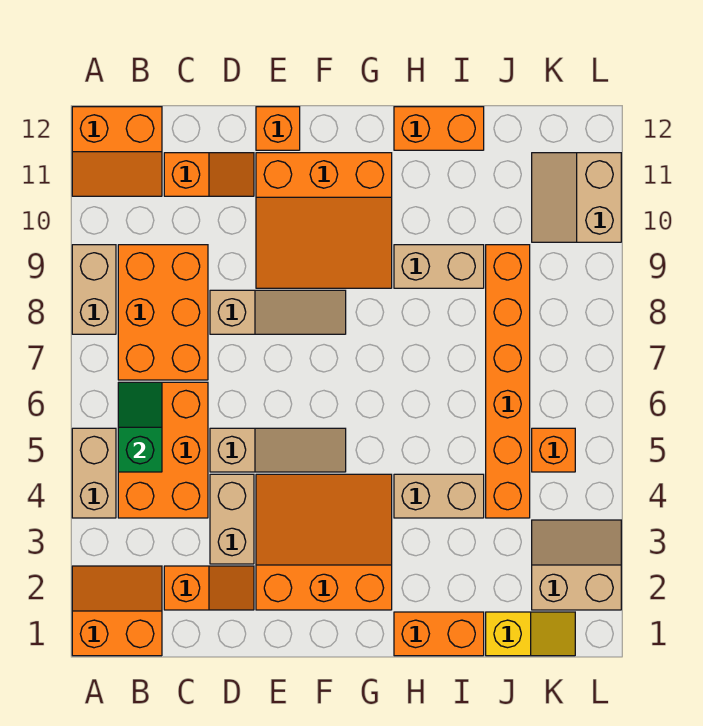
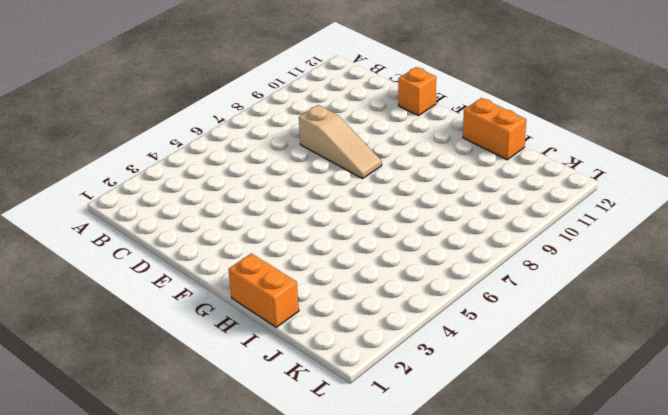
none -> orange slope A1:B2 level 1 top 1
none -> tan brick A4:A5 level 1
none -> tan brick A8:A9 level 1

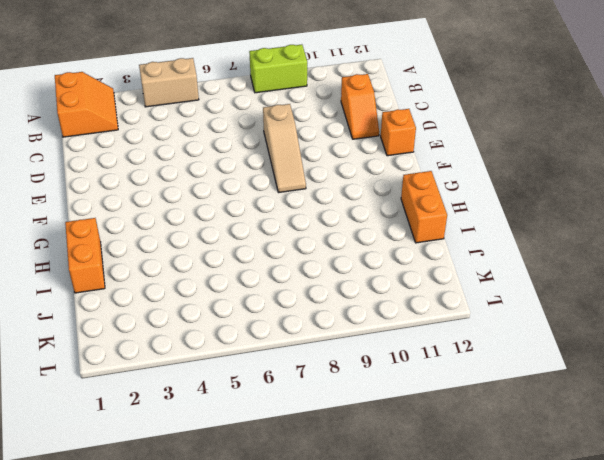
lime brick A8:A9 level 1 -> tan brick A8:A9 level 1
none -> orange slope A11:B12 level 1 top 12
none -> orange brick B4:C6 level 1
none -> orange brick B7:C9 level 1

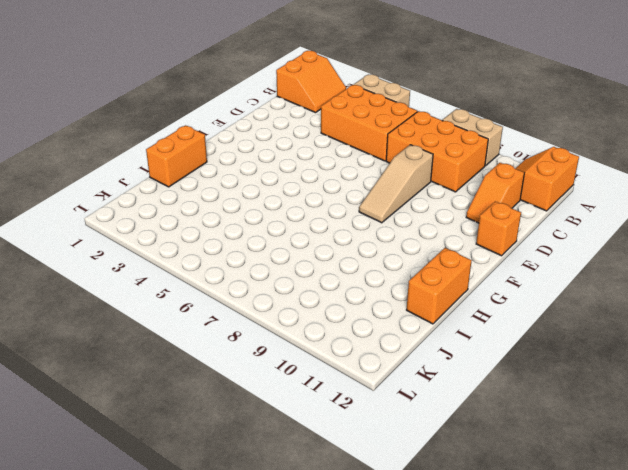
none -> orange slope C2:D2 level 1 top C
none -> tan brick D3:D4 level 1
none -> tan slope D5:F5 level 1 top D

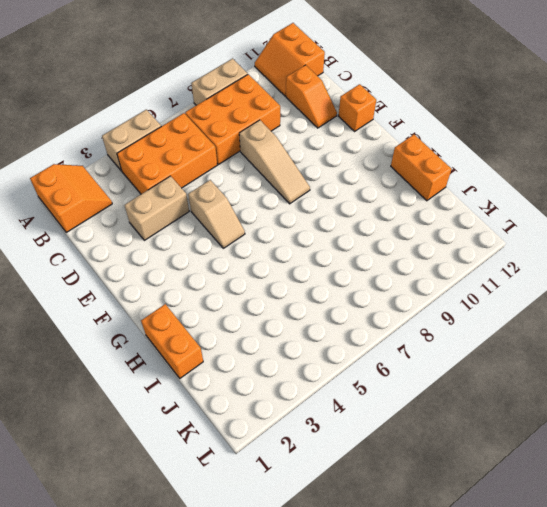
tan slope E5:F5 level 1 top E -> tan slope D5:F5 level 1 top D
none -> orange slope C2:D2 level 1 top C
none -> orange slope E2:G4 level 1 top 2
none -> orange slope E9:G11 level 1 top 11

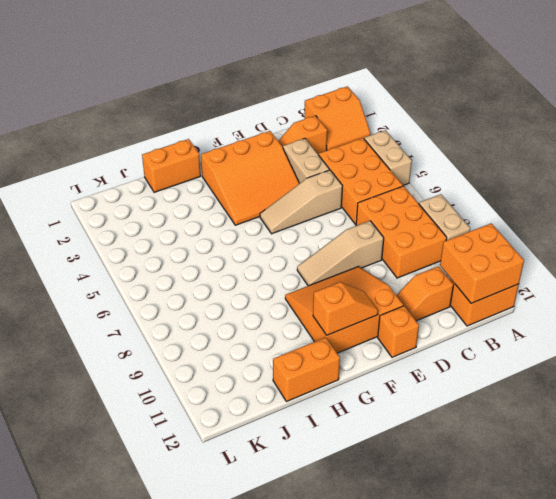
orange brick A11:B12 level 2 -> none
orange slope F11:G11 level 2 top G -> none
none -> tan brick H4:I4 level 1
none -> tan brick H9:I9 level 1
none -> yellow slope J1:K1 level 1 top J

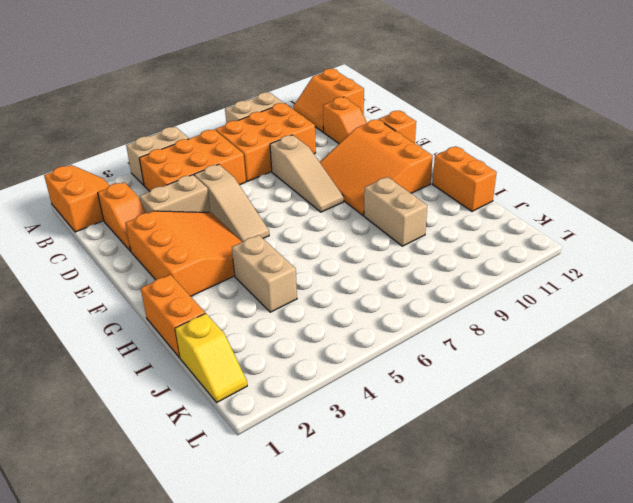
none -> orange brick J4:J9 level 1
none -> tan slope K2:L3 level 1 top 2
none -> orange brick K5 level 1

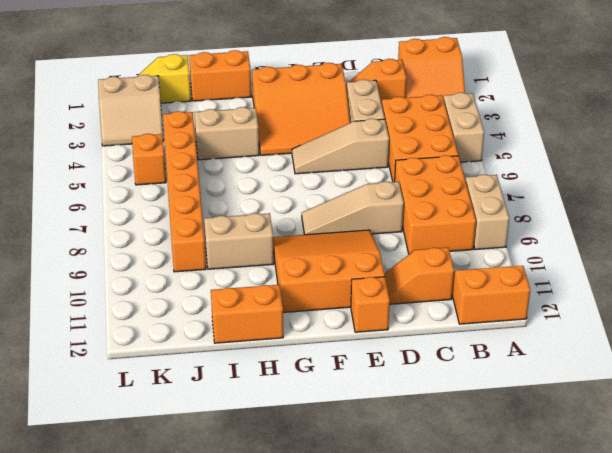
none -> tan slope K10:L11 level 1 top L
none -> green slope B5:B6 level 2 top 5

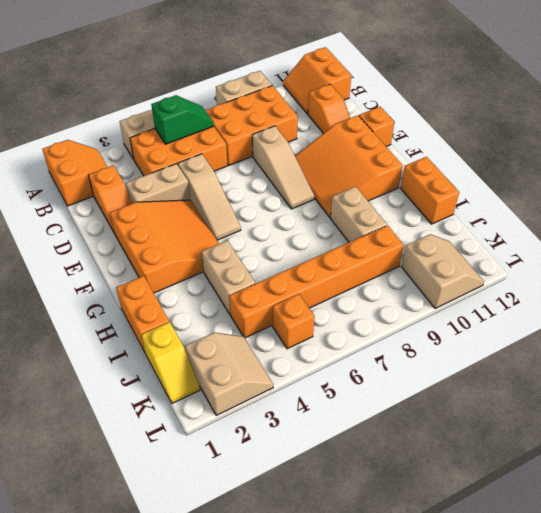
tan slope K10:L11 level 1 top 10 -> tan slope K10:L11 level 1 top L

